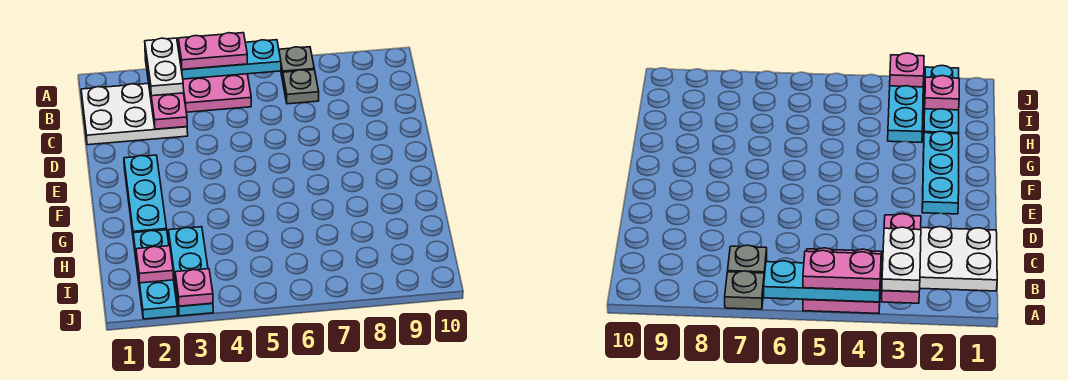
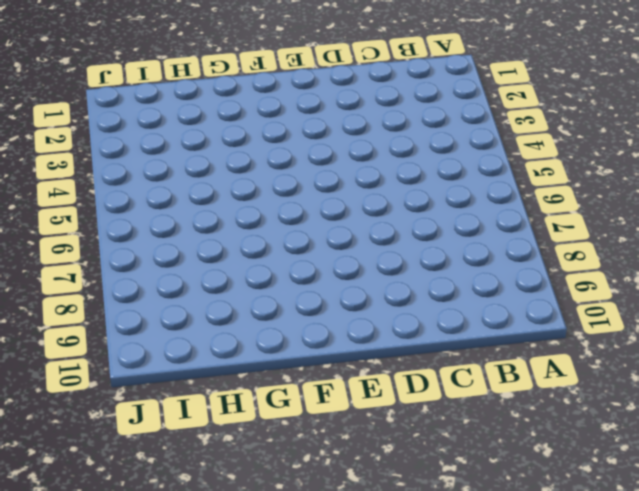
none -> pink plate A4:B5 level 1
none -> grey plate A7 level 1
none -> white plate B1:C3 level 1

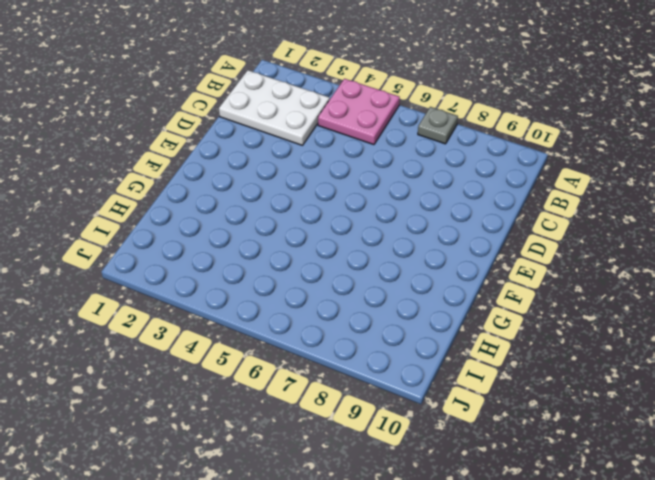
none -> grey plate B7 level 1
none -> cyan plate E2:G2 level 1
none -> cyan plate H2:J2 level 1

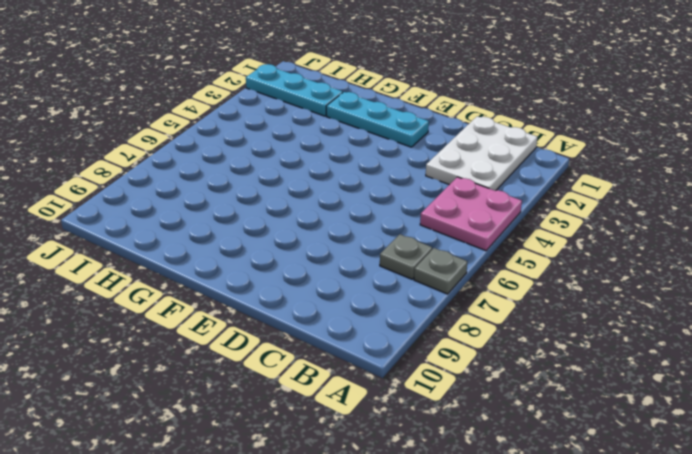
none -> cyan plate H3:J3 level 1
none -> pink plate A3:C3 level 2
none -> cyan plate A4:A6 level 2

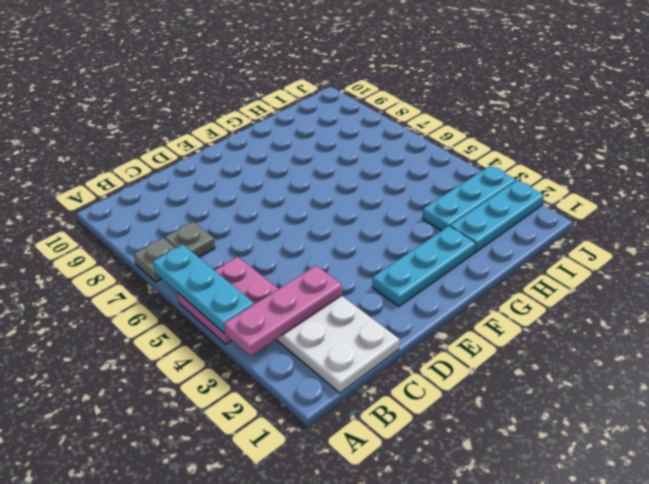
none -> pink plate I2 level 2
none -> pink plate J3 level 2
none -> white plate A3:B3 level 3

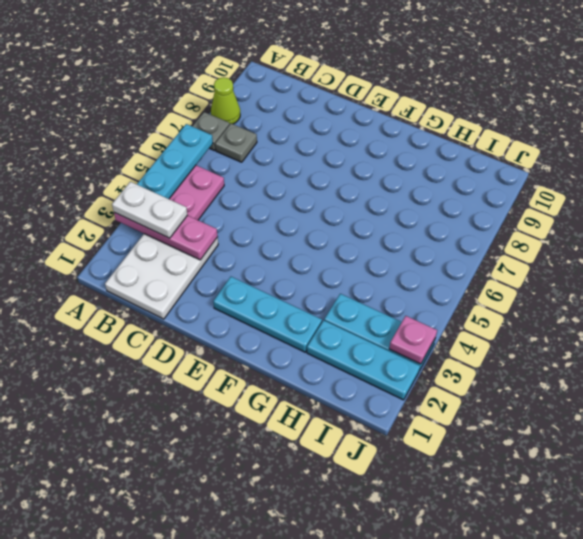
lime cone A8 level 1 -> none
none -> pink plate I2 level 2
none -> pink plate A4:A5 level 3

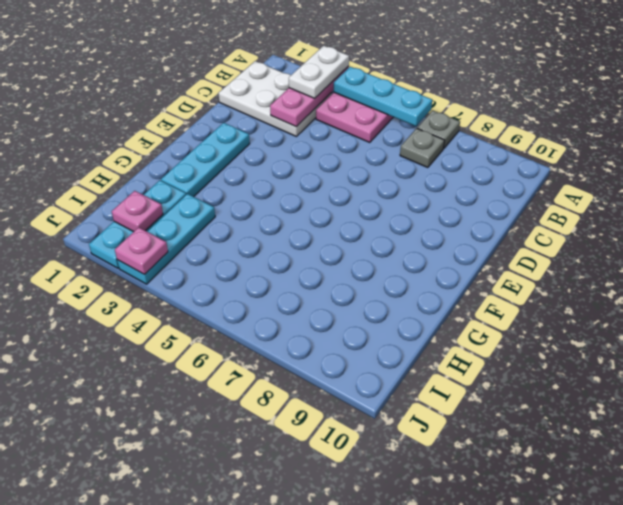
none -> pink plate A4:A5 level 3

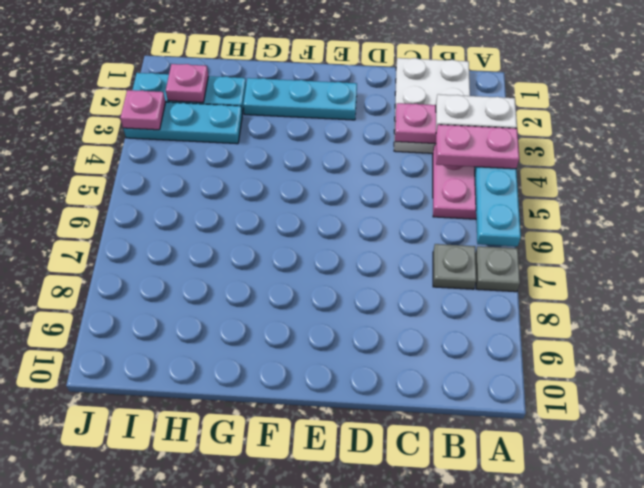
pink plate A4:B4 level 3 -> pink plate A4:A5 level 3

